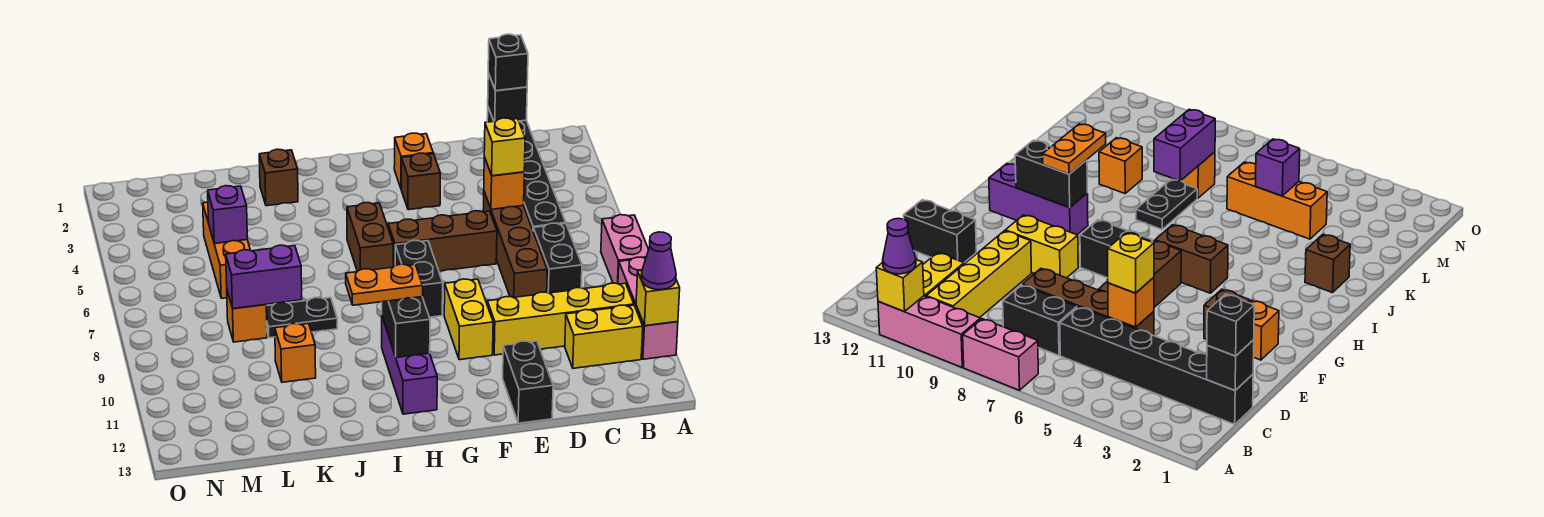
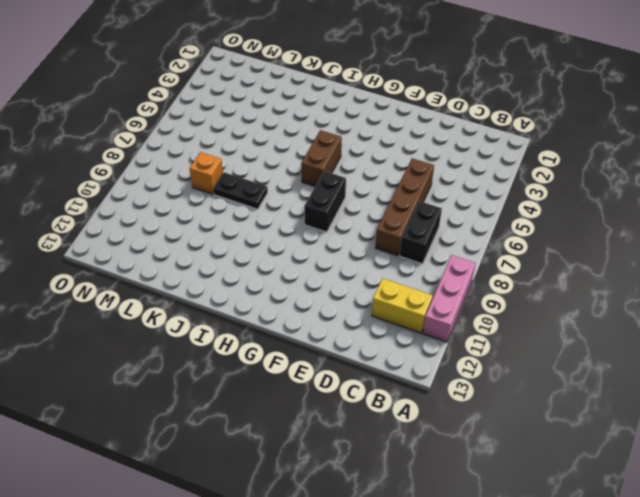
none -> pink brick A7:A8 level 1
none -> yellow brick B10:E10 level 1
none -> black brick C1:C6 level 1
none -> brown brick E6:G6 level 1

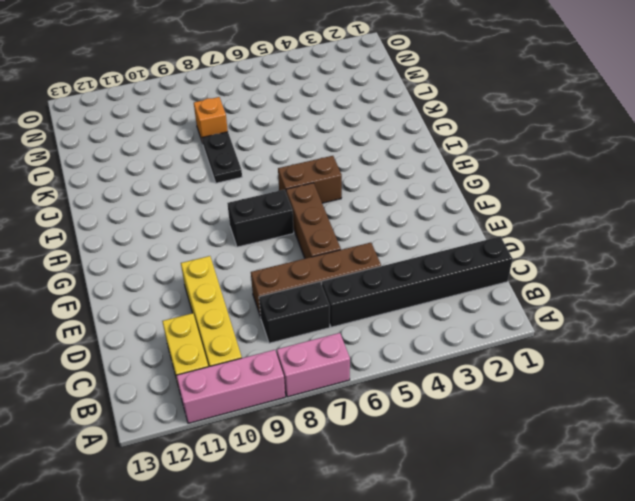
none -> black brick E12:E13 level 1
none -> orange brick F2 level 1
none -> brown brick F3 level 1
none -> yellow brick F9:F10 level 1

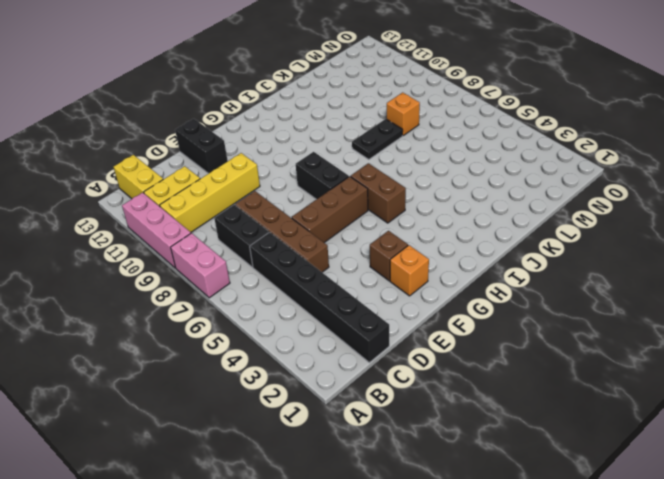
yellow brick B12:B13 level 1 -> yellow brick F9:F10 level 1
none -> purple brick H10:H12 level 1
none -> brown brick J2 level 1
none -> orange brick K10 level 1
none -> orange brick L4:L6 level 1

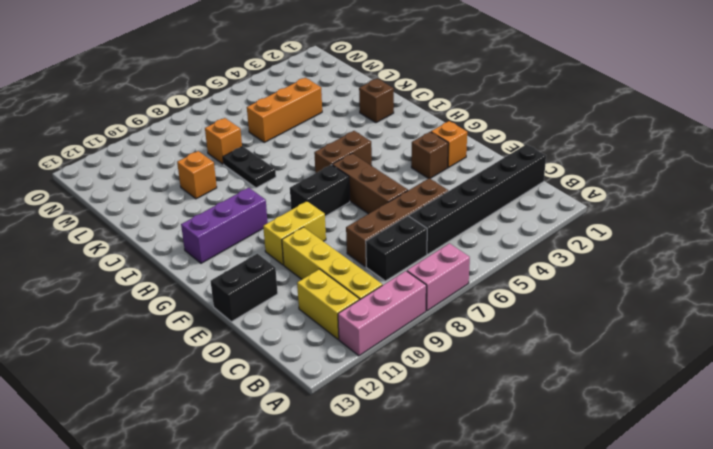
none -> yellow brick A11 level 2
none -> black brick C1 level 2
none -> orange brick D5 level 2
none -> black brick H10:H11 level 2

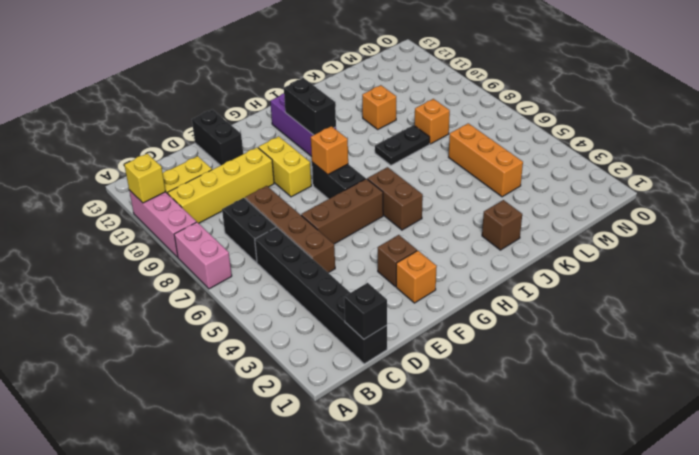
orange brick G8 level 2 -> orange brick D5 level 2
none -> purple brick K8:L8 level 2
none -> purple brick L5 level 2
none -> purple cone A11 level 3
none -> black brick C1 level 3

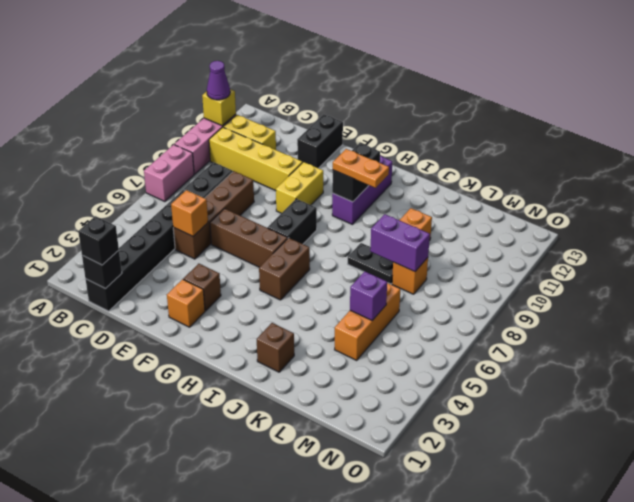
none -> yellow brick D5 level 3

